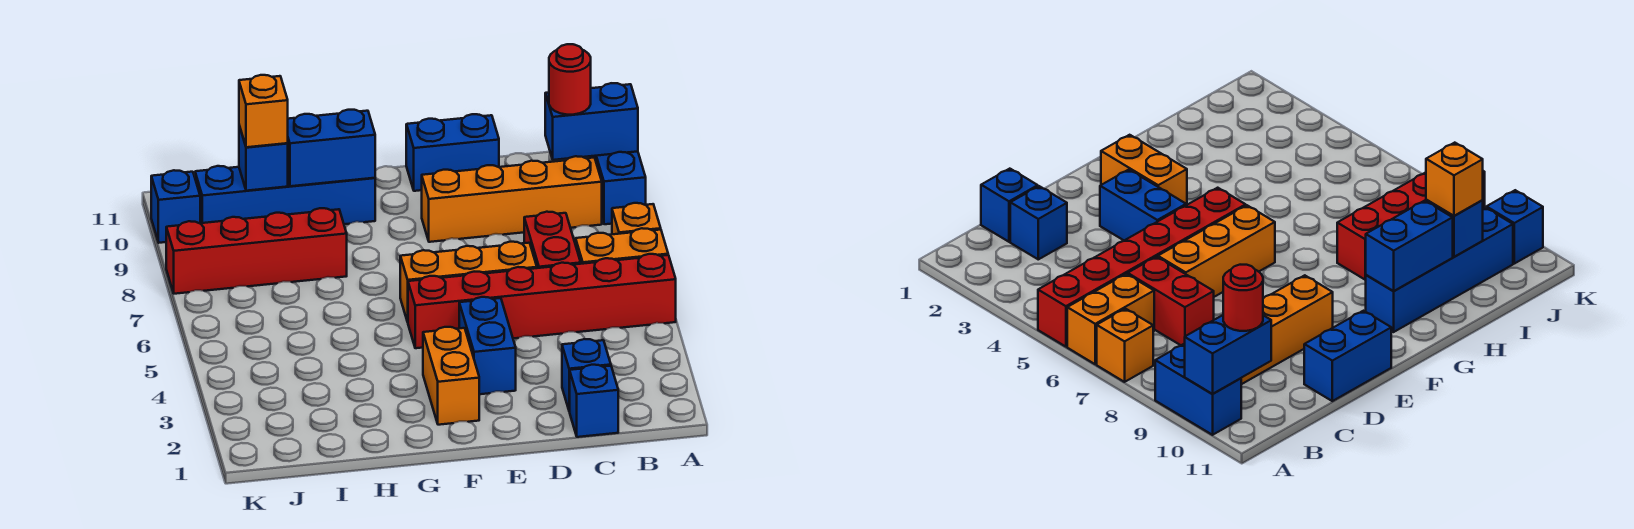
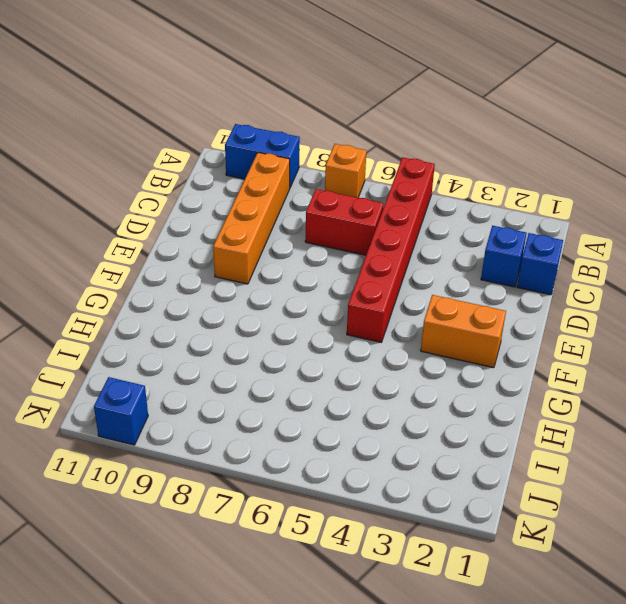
none -> orange brick A6:B6 level 1
none -> orange brick D6:F6 level 1
none -> blue brick D11:E11 level 1

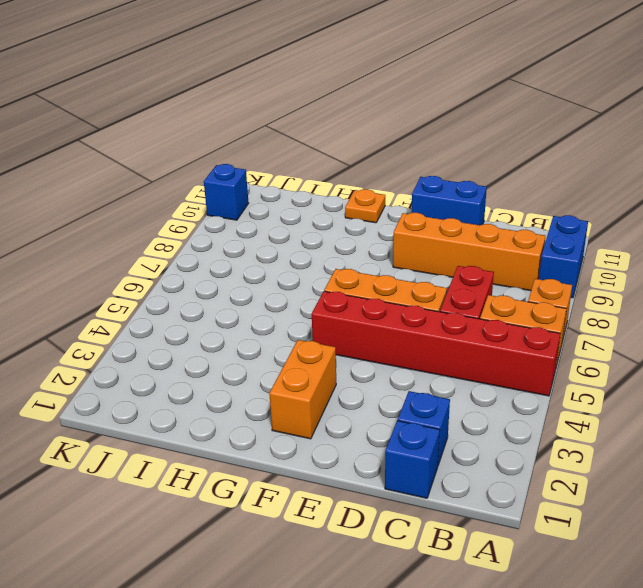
orange plate G11 level 1 -> none
none -> blue brick E3:E4 level 1
none -> blue brick G10:J10 level 1
none -> red brick H8:K8 level 1

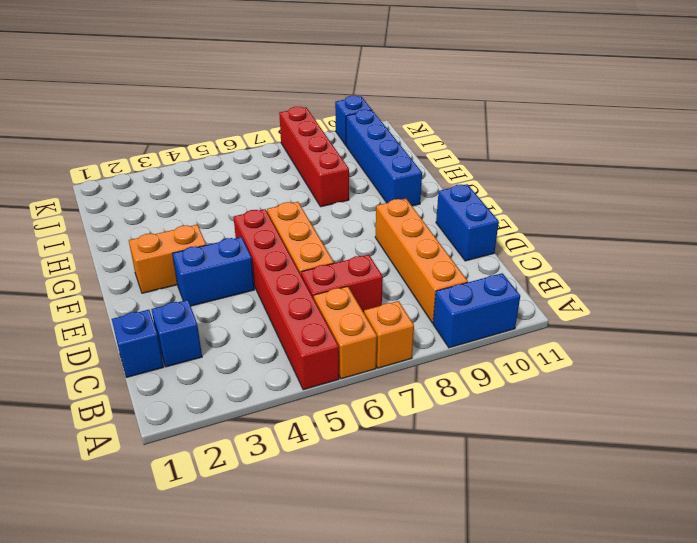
none -> blue brick A10:B10 level 2
none -> blue brick G10:H10 level 2
none -> blue brick I10 level 2

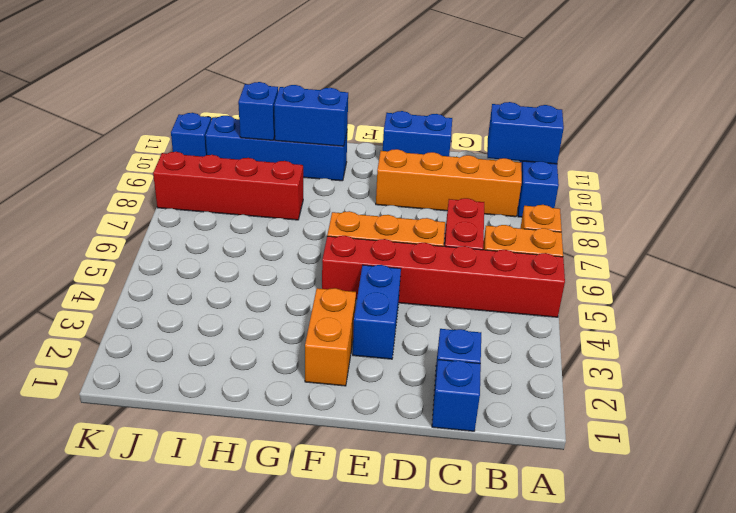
none -> red round brick B10 level 3
none -> orange brick I10 level 3

